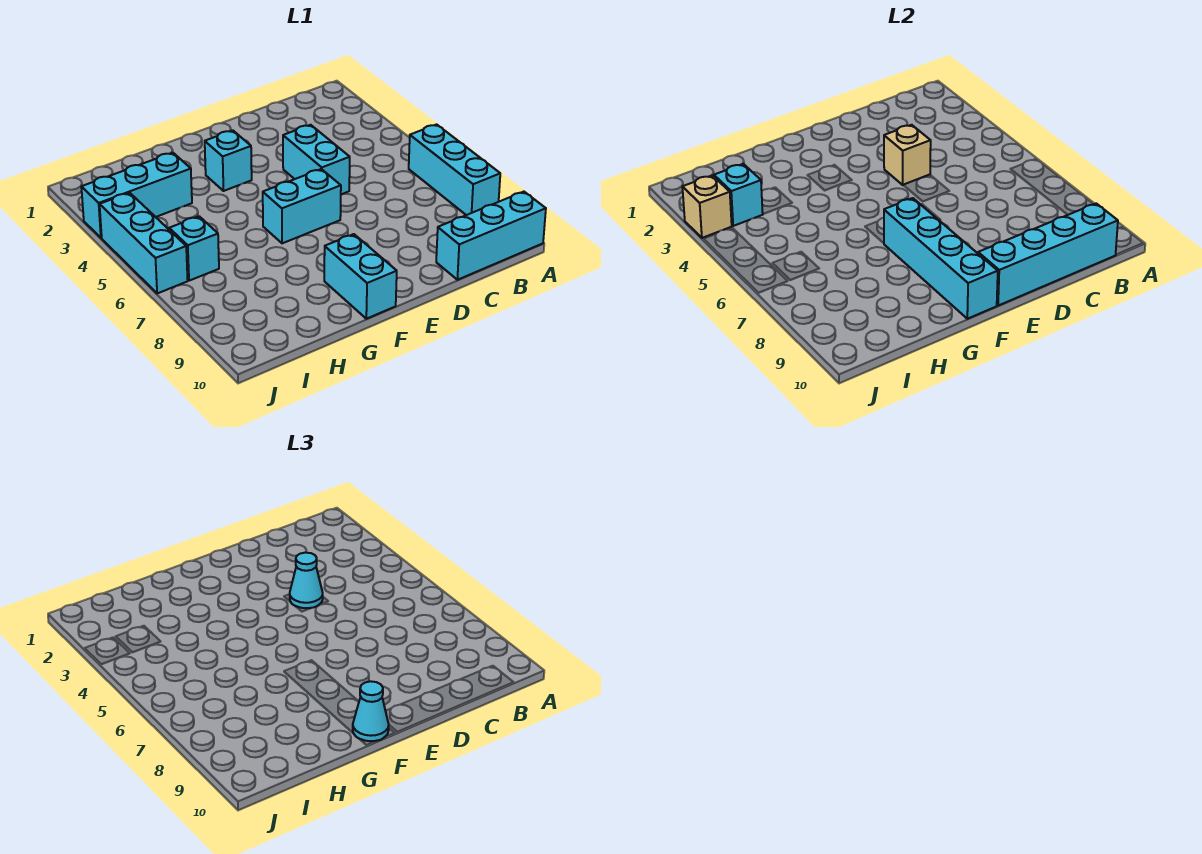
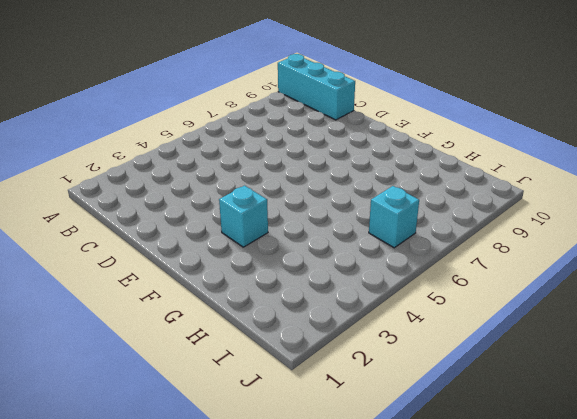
none -> cyan brick A6:A8 level 1
none -> cyan brick D4:D5 level 1
none -> cyan brick E6:F6 level 1

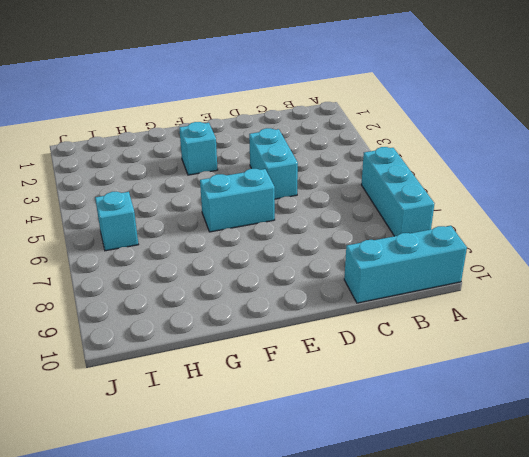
none -> cyan brick F9:F10 level 1
none -> cyan brick H3:J3 level 1
none -> cyan brick J4:J6 level 1

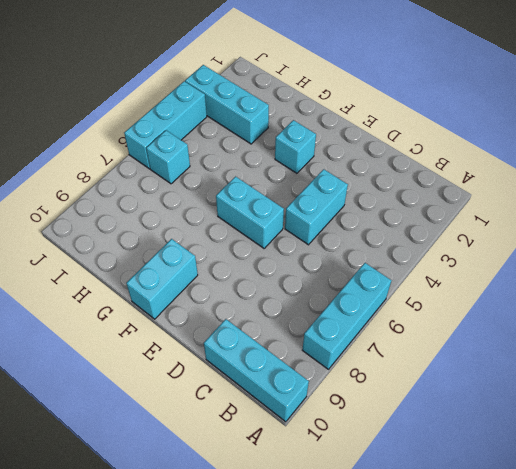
none -> cyan brick B10:E10 level 2
none -> tan brick D4 level 2
none -> cyan brick F7:F10 level 2

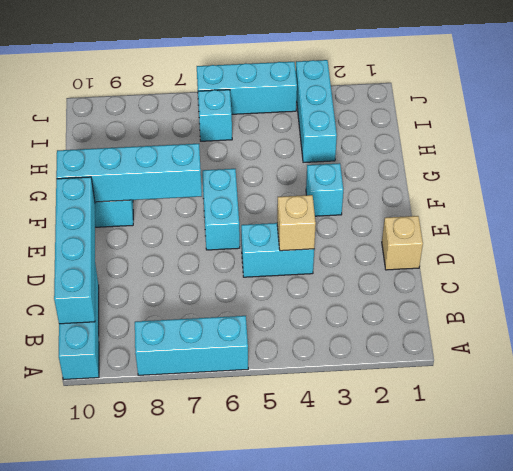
tan brick D1 level 1 -> tan brick J3 level 2
none -> cyan brick I3 level 2
none -> cyan cone D4 level 3
none -> cyan cone F10 level 3

